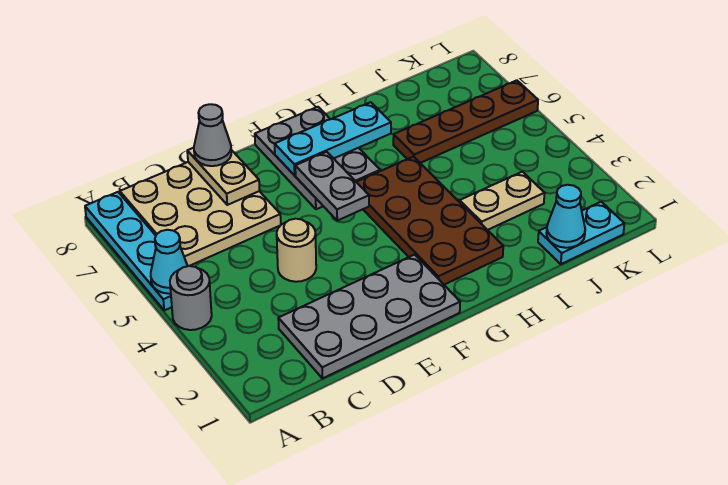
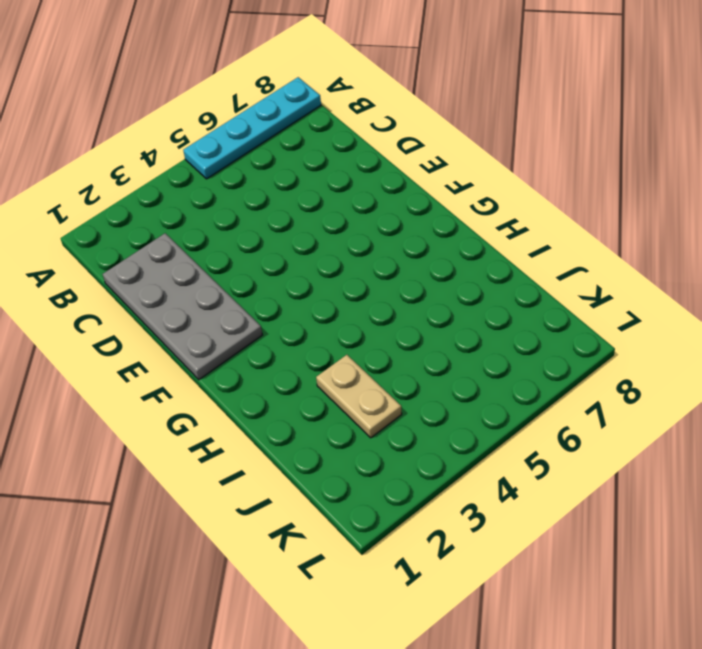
none -> grey round brick A4 level 1
none -> tan plate B6:D8 level 1
none -> tan round brick D4 level 1

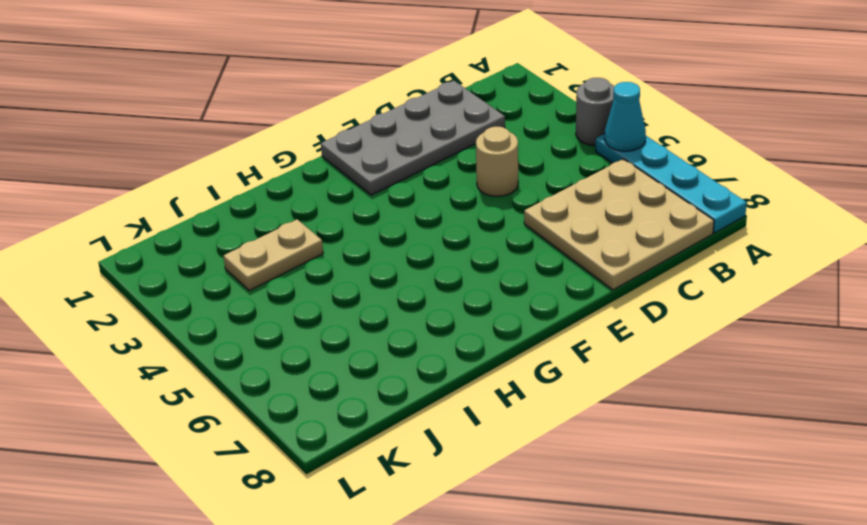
none -> grey plate F6:G8 level 1
none -> brown plate G2:H5 level 1
none -> brown plate I6:L6 level 1

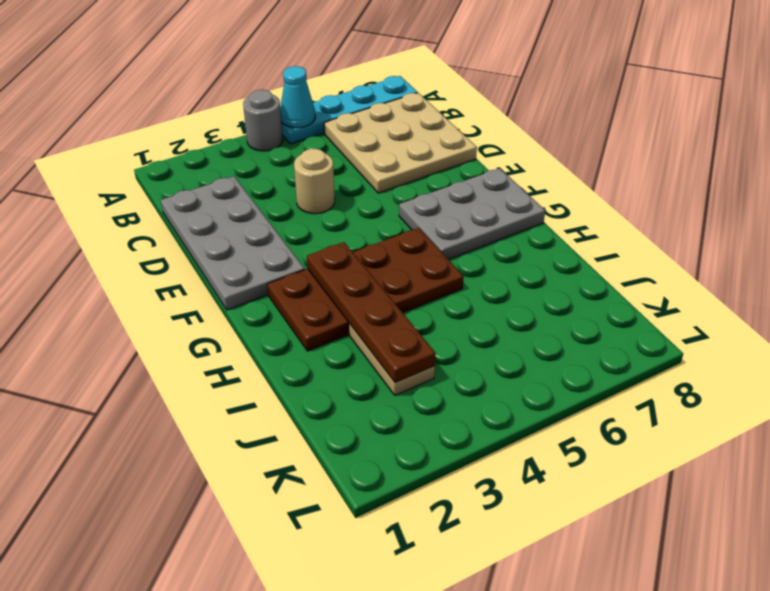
brown plate G3:J3 level 2 -> brown plate I6:L6 level 1
none -> cyan plate J1:K1 level 1
none -> tan plate D7:D8 level 2
none -> grey plate F5:F6 level 2

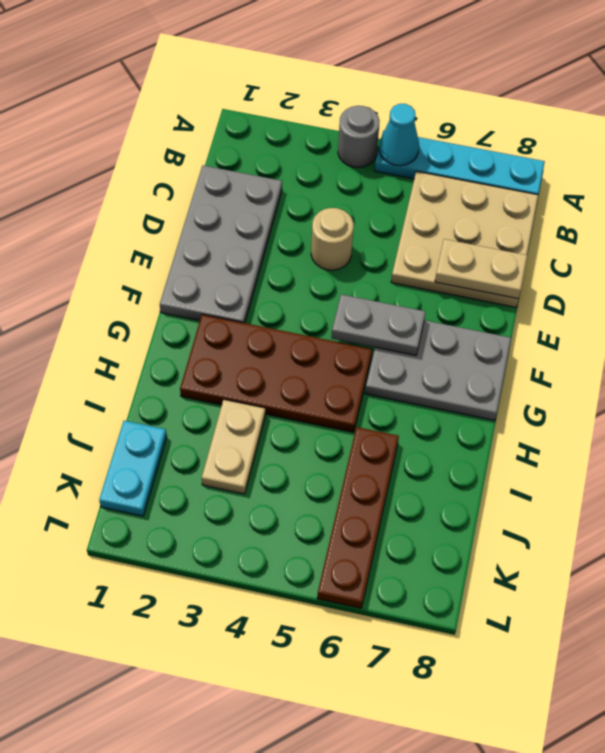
none -> cyan plate F7:H7 level 2
none -> cyan cone J1 level 2
none -> grey cone D8 level 3

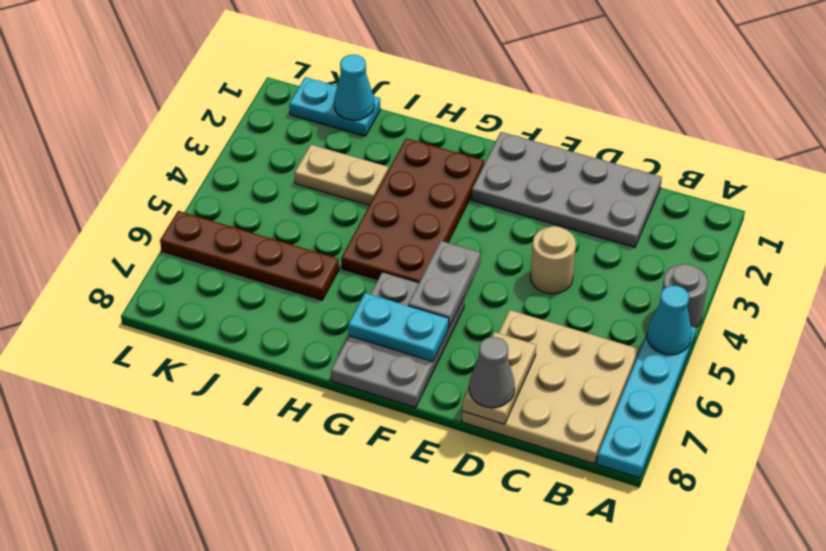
cyan plate F7:G7 level 2 -> cyan plate F7:H7 level 2

